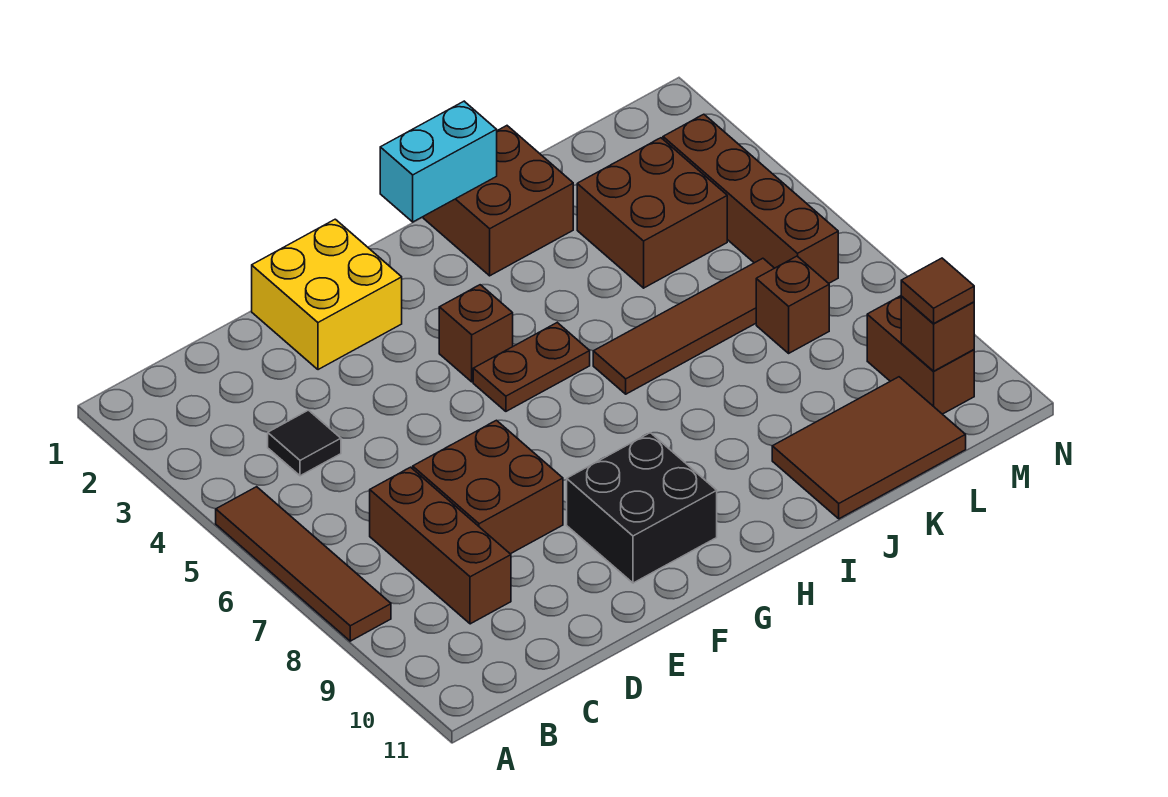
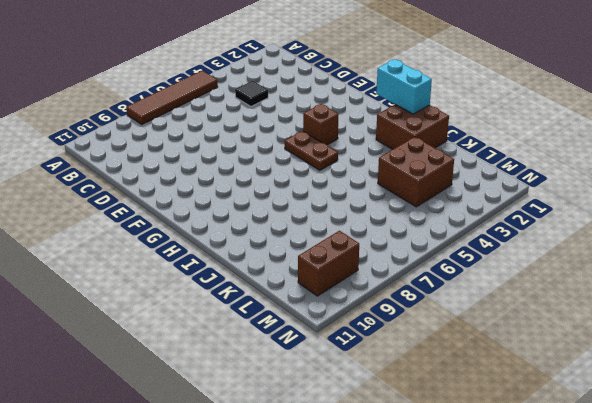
none -> brown brick C7:C9 level 1
none -> brown brick D7:E8 level 1
none -> yellow brick E1:F2 level 1

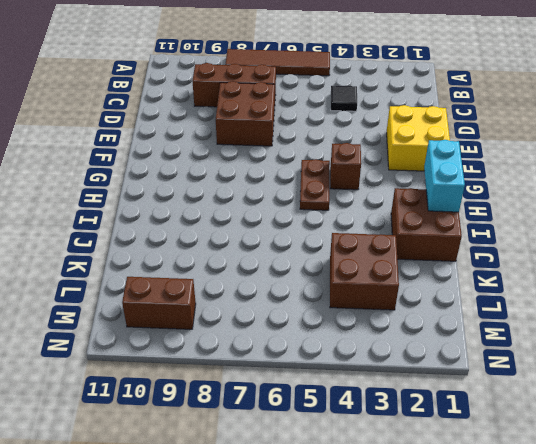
none -> black brick F9:G10 level 1
none -> brown tile I6:L6 level 1
none -> brown tile J10:L11 level 1

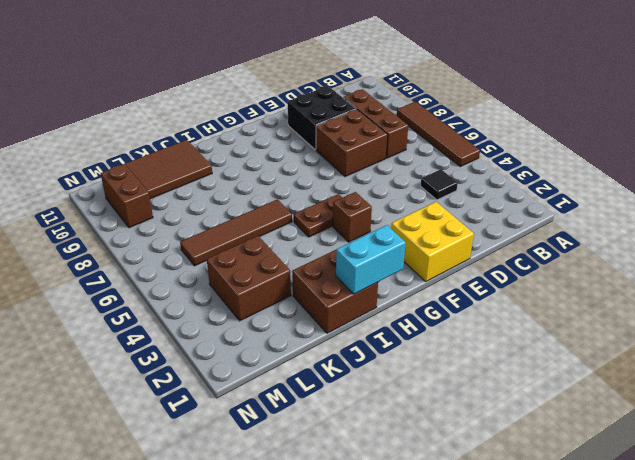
black brick D9:E10 level 1 -> black brick F9:G10 level 1
none -> brown brick L7 level 1
none -> brown brick M3:M6 level 1
none -> brown brick M10 level 2

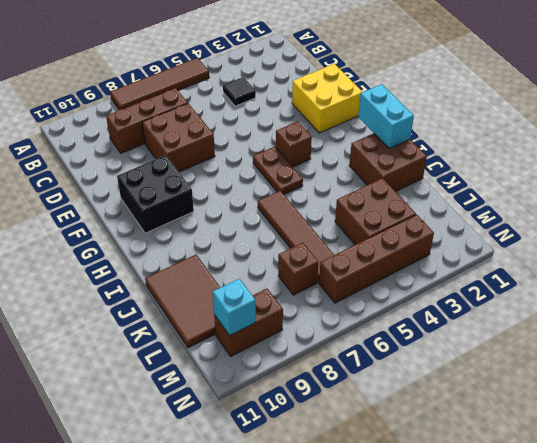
cyan brick M10 level 2 -> brown brick M10 level 2
none -> brown tile M10 level 3

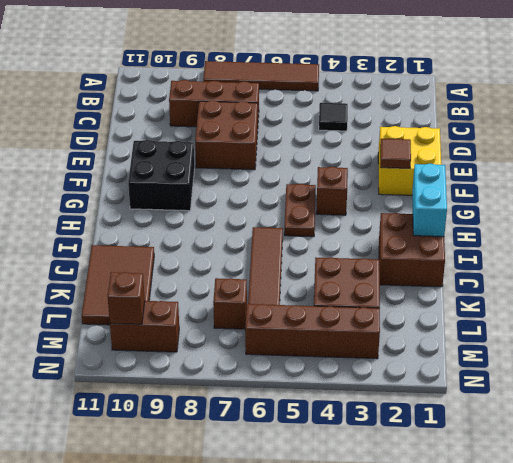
brown tile F2 level 2 -> brown tile M10 level 3

